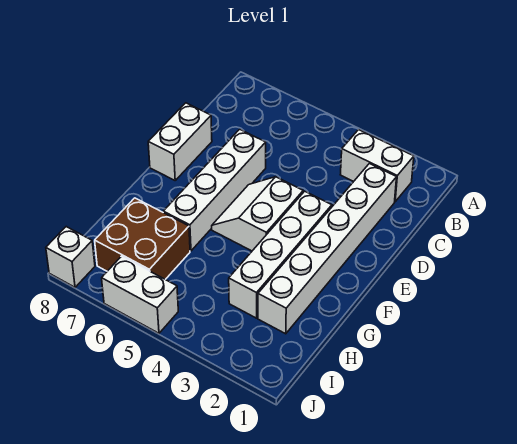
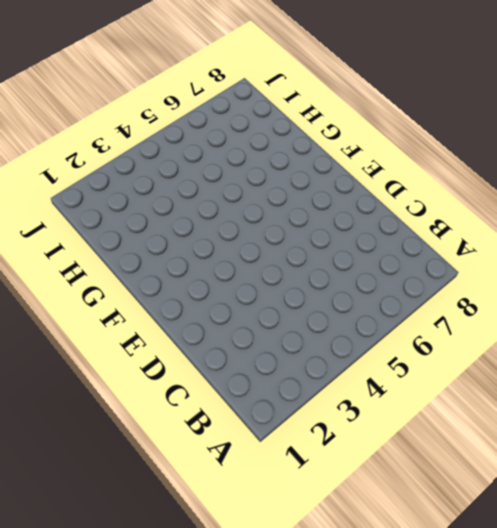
none -> white brick B2:B3 level 1
none -> white brick C2:H2 level 1

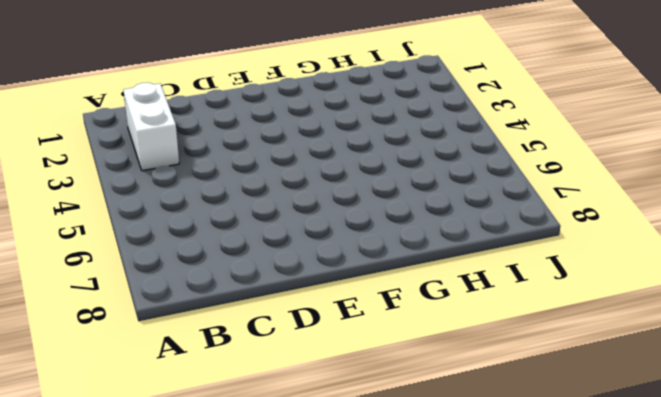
none -> white brick C2:H2 level 1
none -> white brick D6:G6 level 1

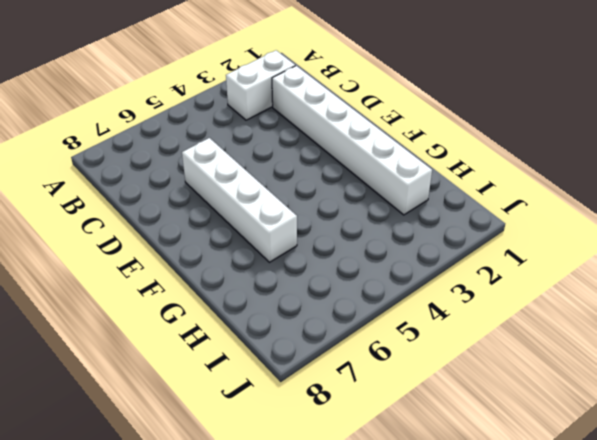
none -> white brick D8:E8 level 1
none -> white brick E3:H3 level 1

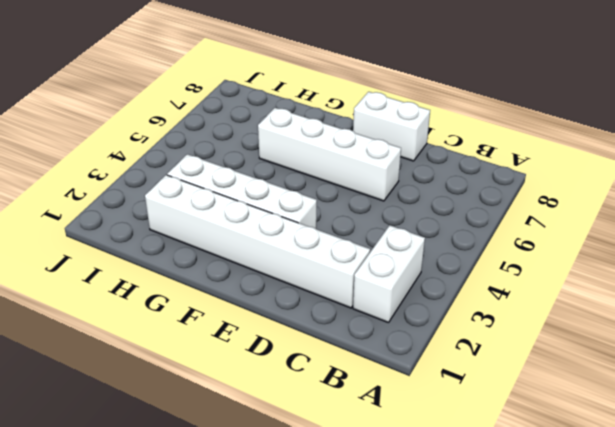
none -> white slope E4:F5 level 1 top 4
none -> brown brick H6:I7 level 1

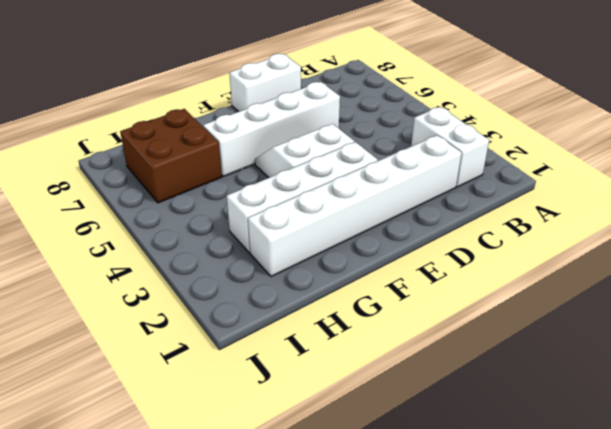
none -> white brick J5:J6 level 1
none -> white brick J8 level 1

